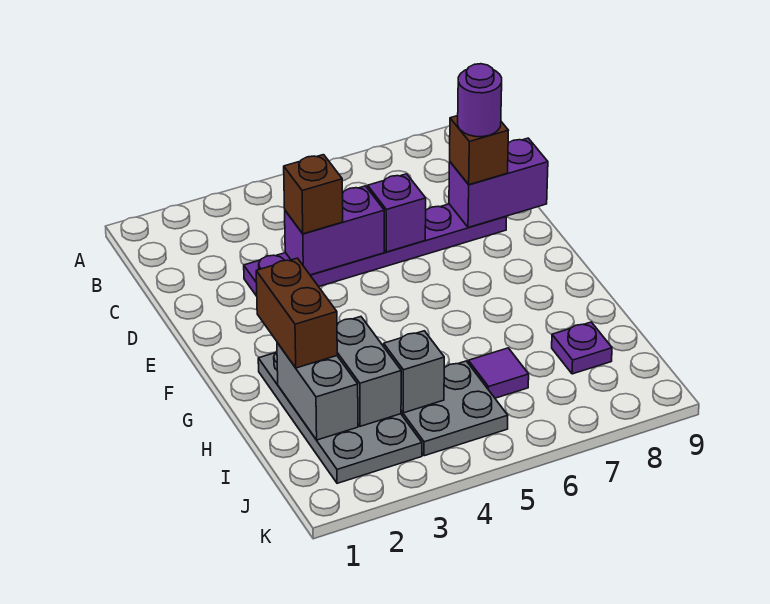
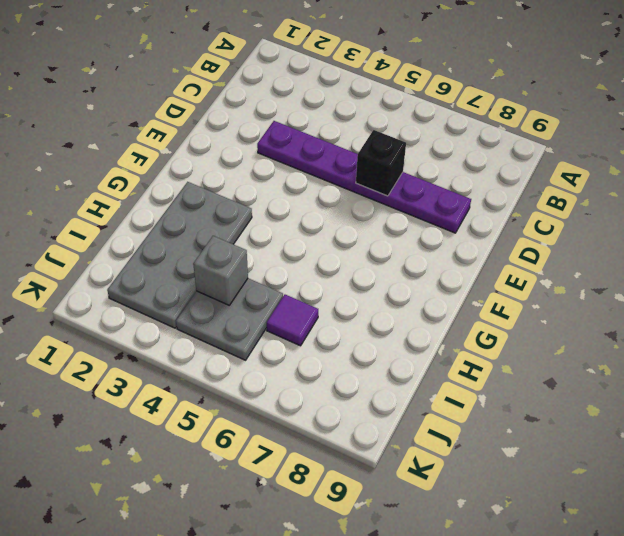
black brick D6 level 2 -> purple brick D6 level 2
none -> purple plate I8 level 1
none -> purple brick D4:D5 level 2
none -> purple brick D8:D9 level 2

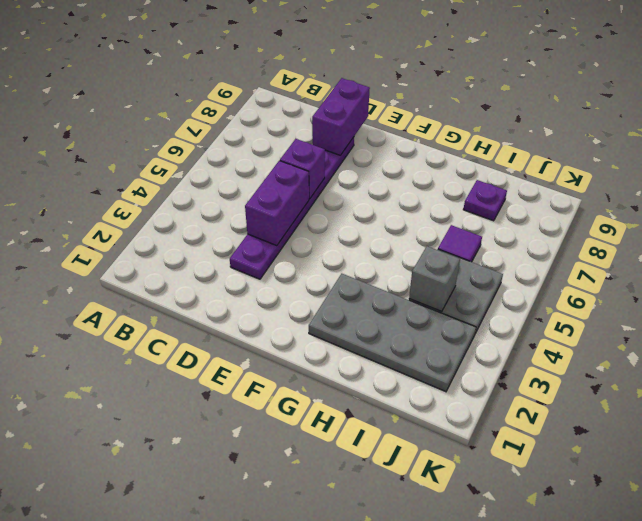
none -> grey brick H2:I2 level 2
none -> grey brick H3:I3 level 2
none -> brown brick D4 level 3

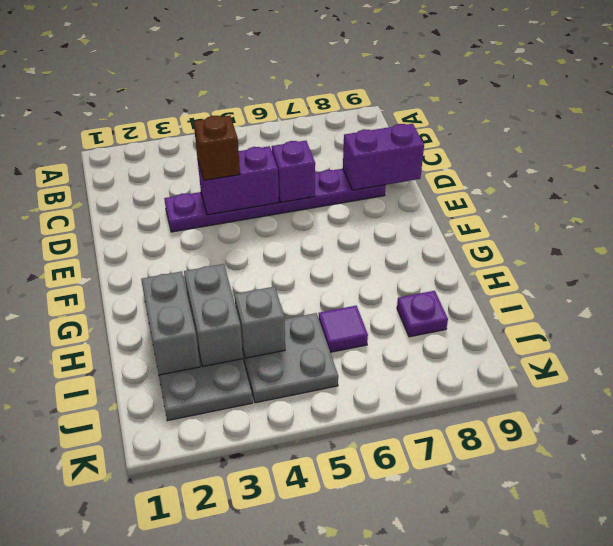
none -> brown brick D8 level 3
none -> brown brick G2:H2 level 3
none -> purple round brick D8 level 4

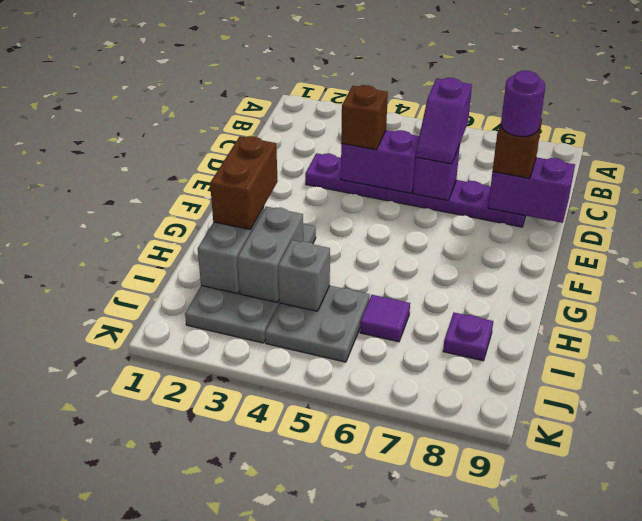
purple slope C6:D6 level 3 top C -> none

